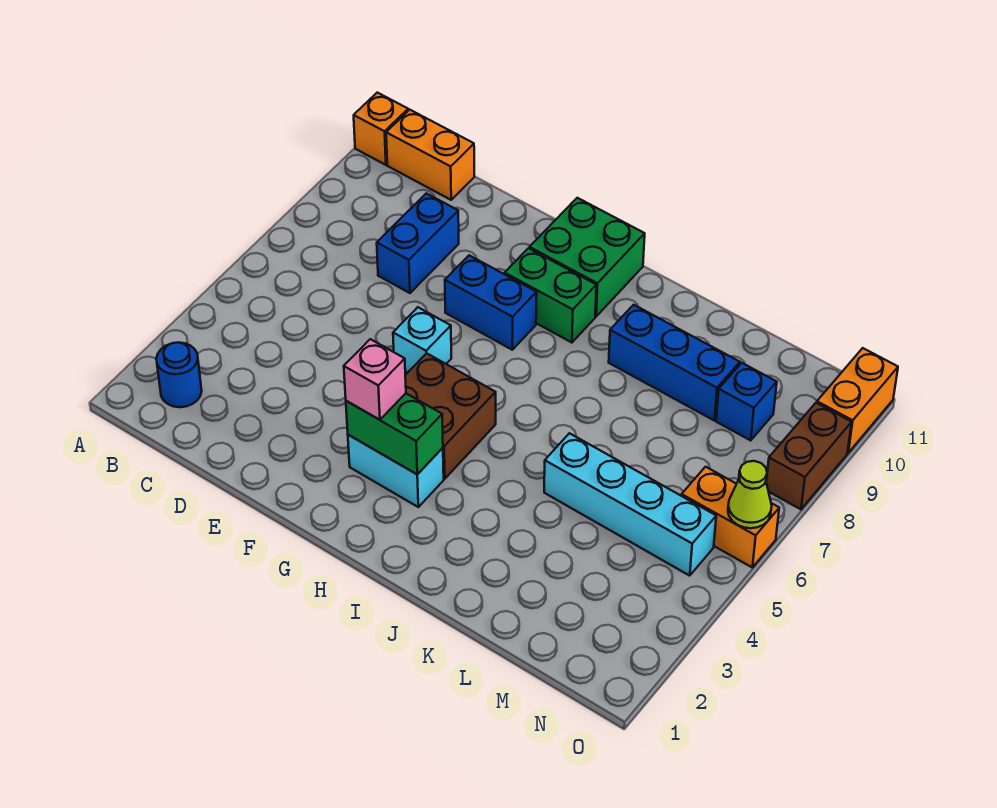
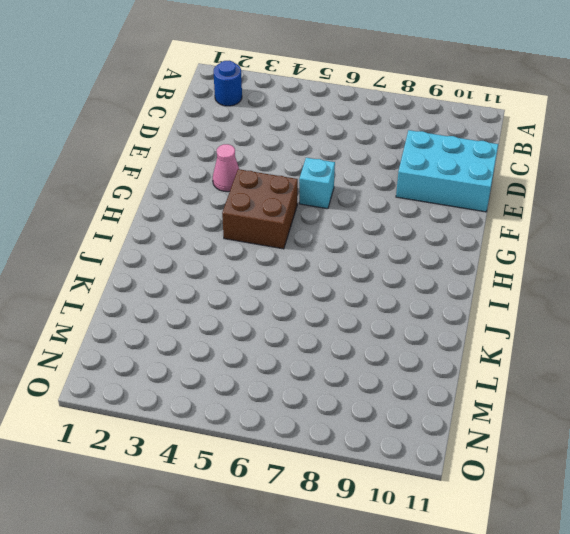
cyan brick D9:E11 level 1 -> blue brick D8:D9 level 1
pink cone F3 level 1 -> none
none -> orange brick A11 level 1
none -> orange brick B11:C11 level 1
none -> blue brick F8:G8 level 1

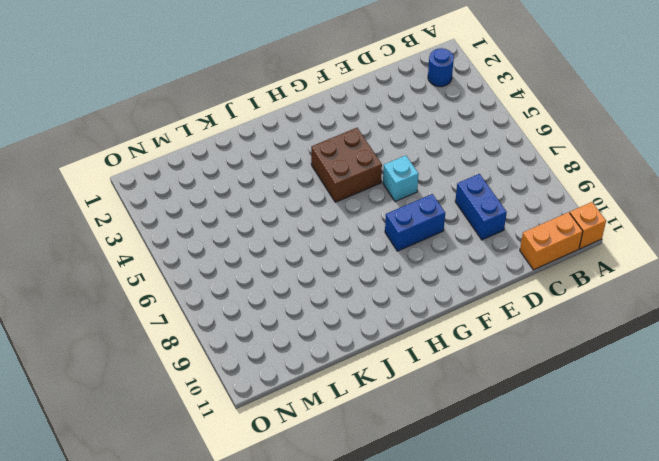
none -> cyan brick G3:H3 level 1
none -> green brick G9:H9 level 1
none -> green brick G10:H11 level 1

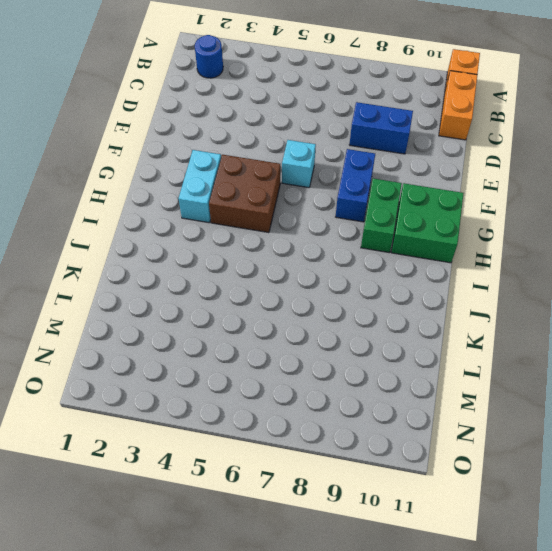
none -> blue brick J9:L9 level 1
none -> cyan brick K5:N5 level 1
none -> blue brick M9 level 1

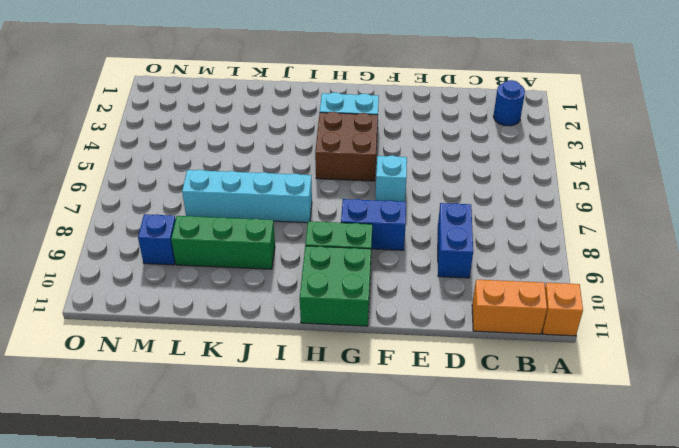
cyan brick I7:L7 level 1 -> cyan brick K5:N5 level 1
green brick J9:L9 level 1 -> blue brick J9:L9 level 1
none -> orange brick N6:O6 level 1
none -> brown brick O8:O9 level 1
none -> orange brick O10:O11 level 1

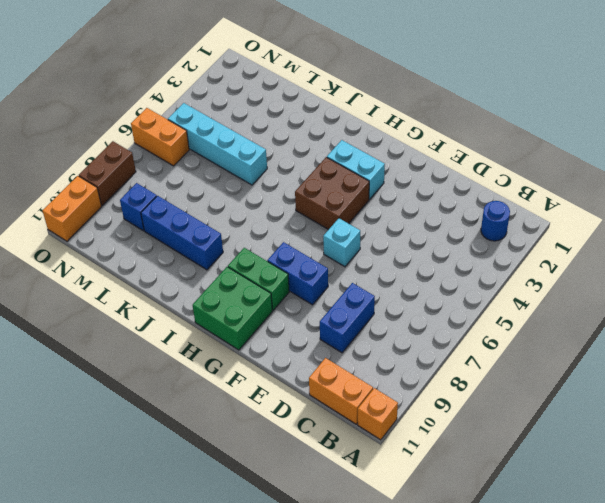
none -> green brick G3:H3 level 2
none -> lime cone O6 level 2
none -> pink brick G3 level 3

